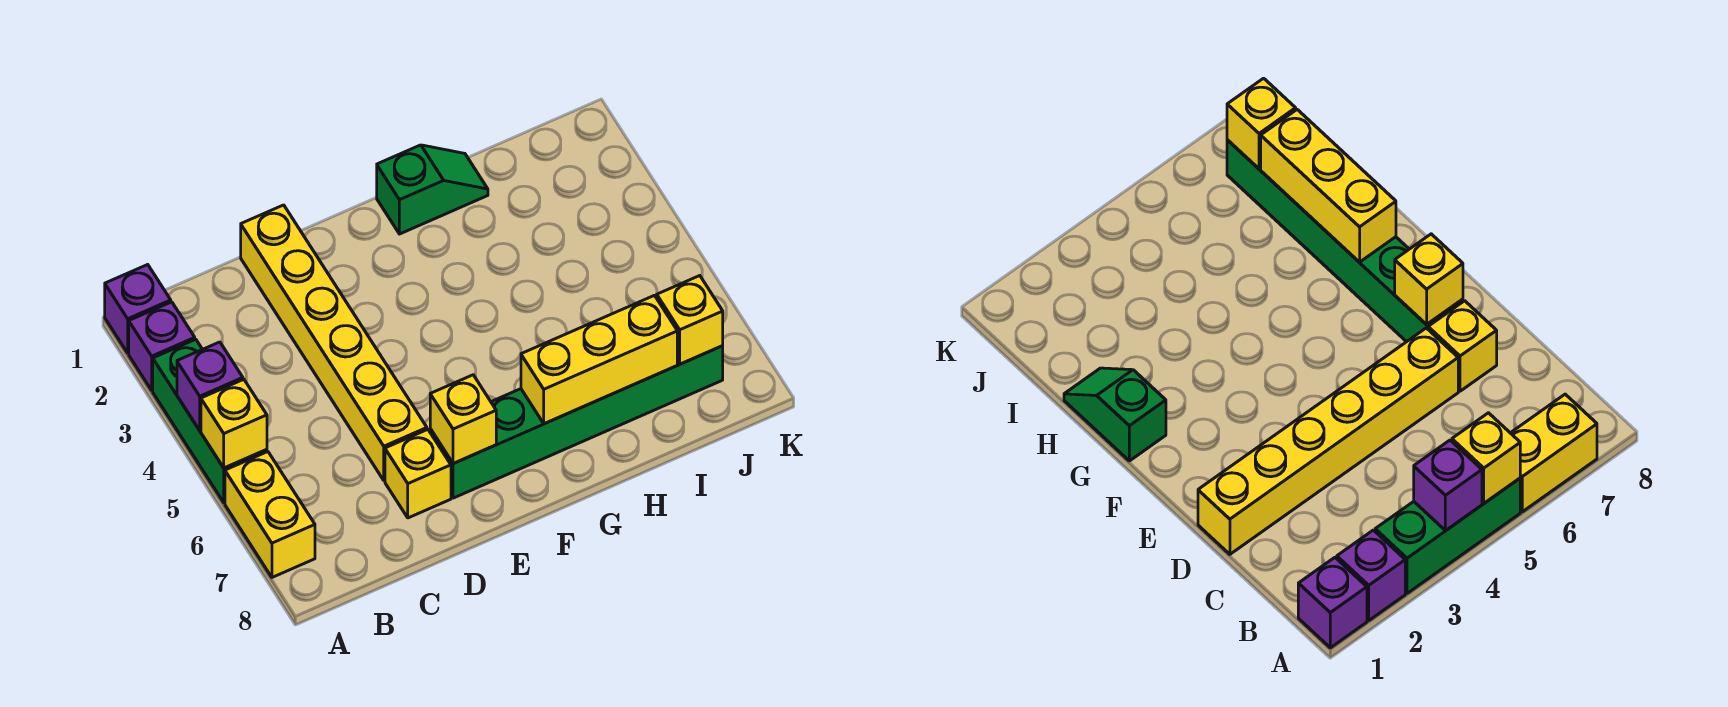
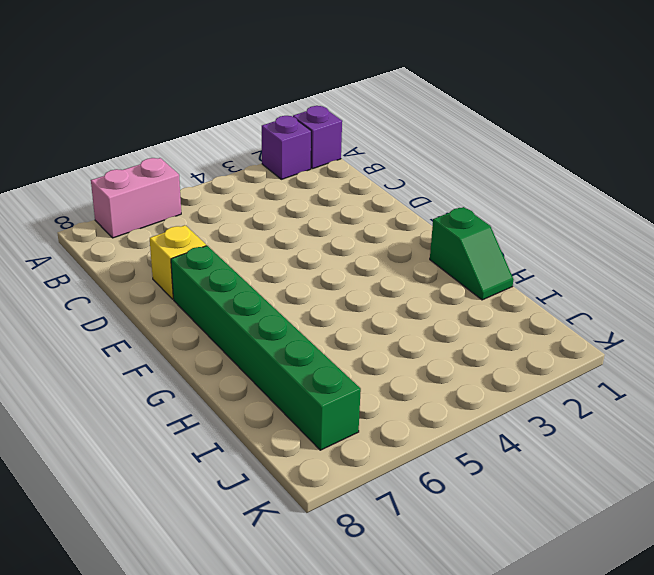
pink brick A6:A7 level 1 -> yellow brick A6:A7 level 1
none -> green brick A3:A5 level 1
none -> yellow brick D1:D6 level 1
none -> purple brick A4 level 2

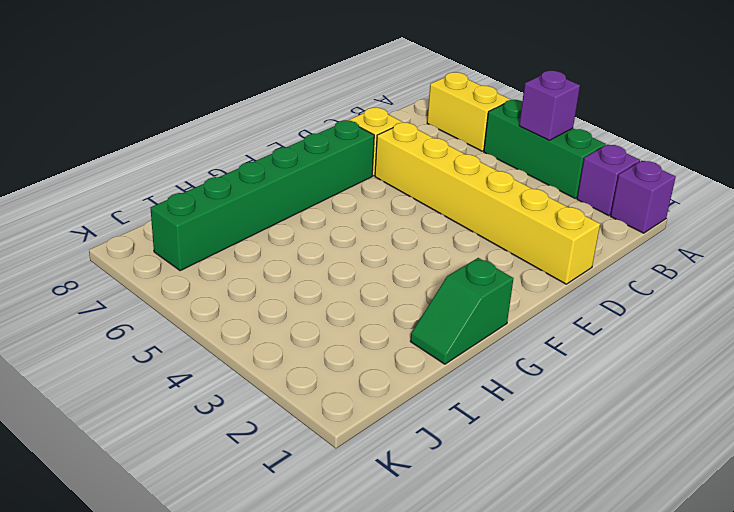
none -> yellow brick A5 level 2
none -> yellow brick E7 level 2
none -> yellow brick G7:I7 level 2

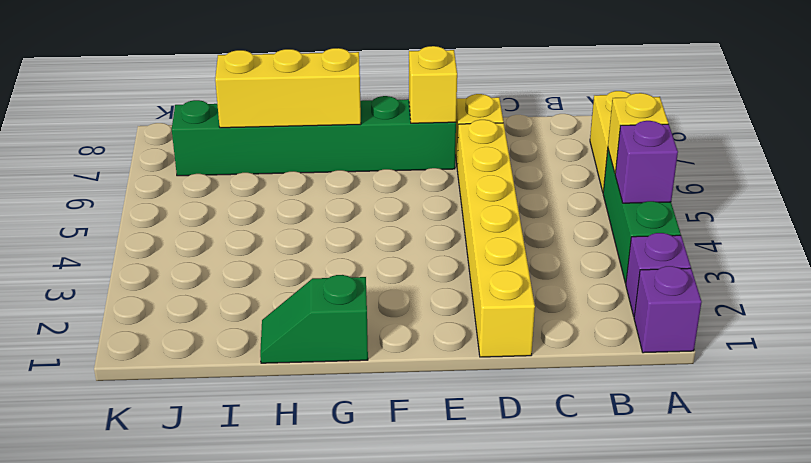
none -> yellow brick J7 level 2

